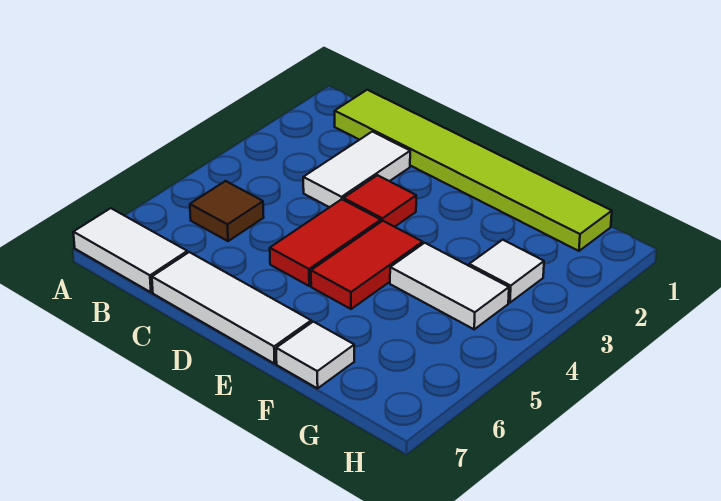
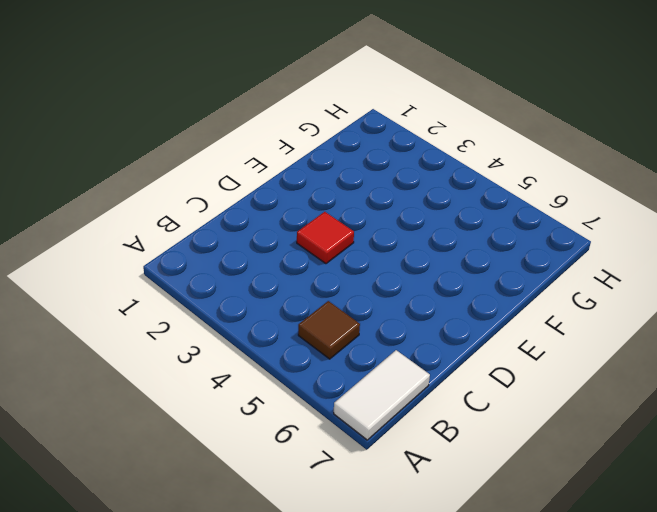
none -> lime tile B1:G1 level 1
none -> white tile C2:C3 level 1

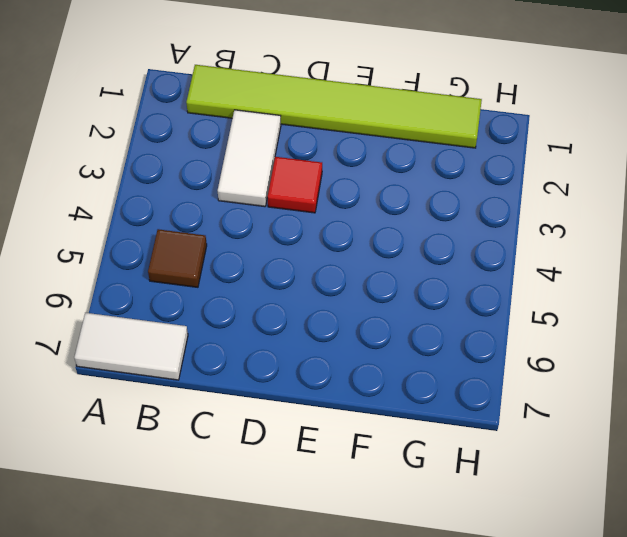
none -> white tile C7:E7 level 1
none -> red tile D4:D5 level 1

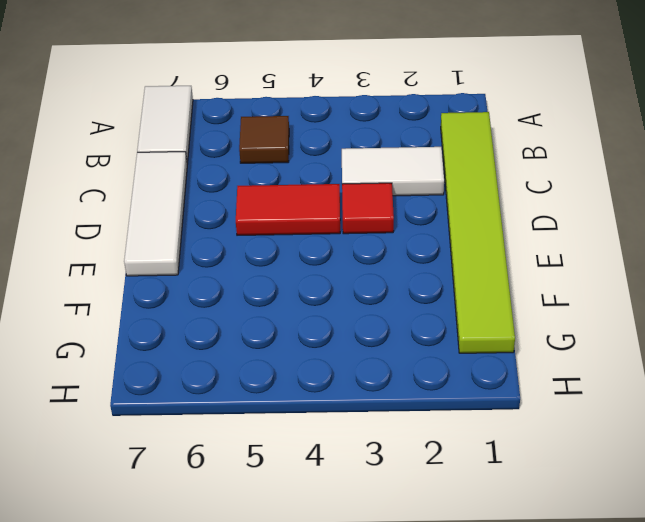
none -> red tile E4:E5 level 1
none -> white tile F4:G4 level 1

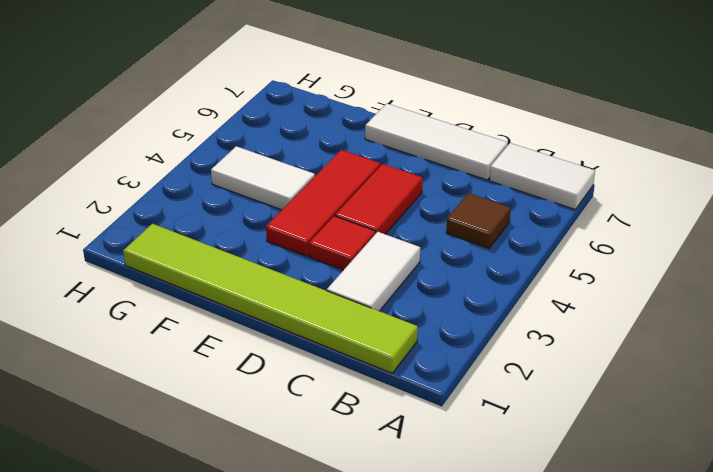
red tile E3:E5 level 1 -> red tile E4:E5 level 1
none -> white tile F7 level 1
none -> white tile G3 level 1

